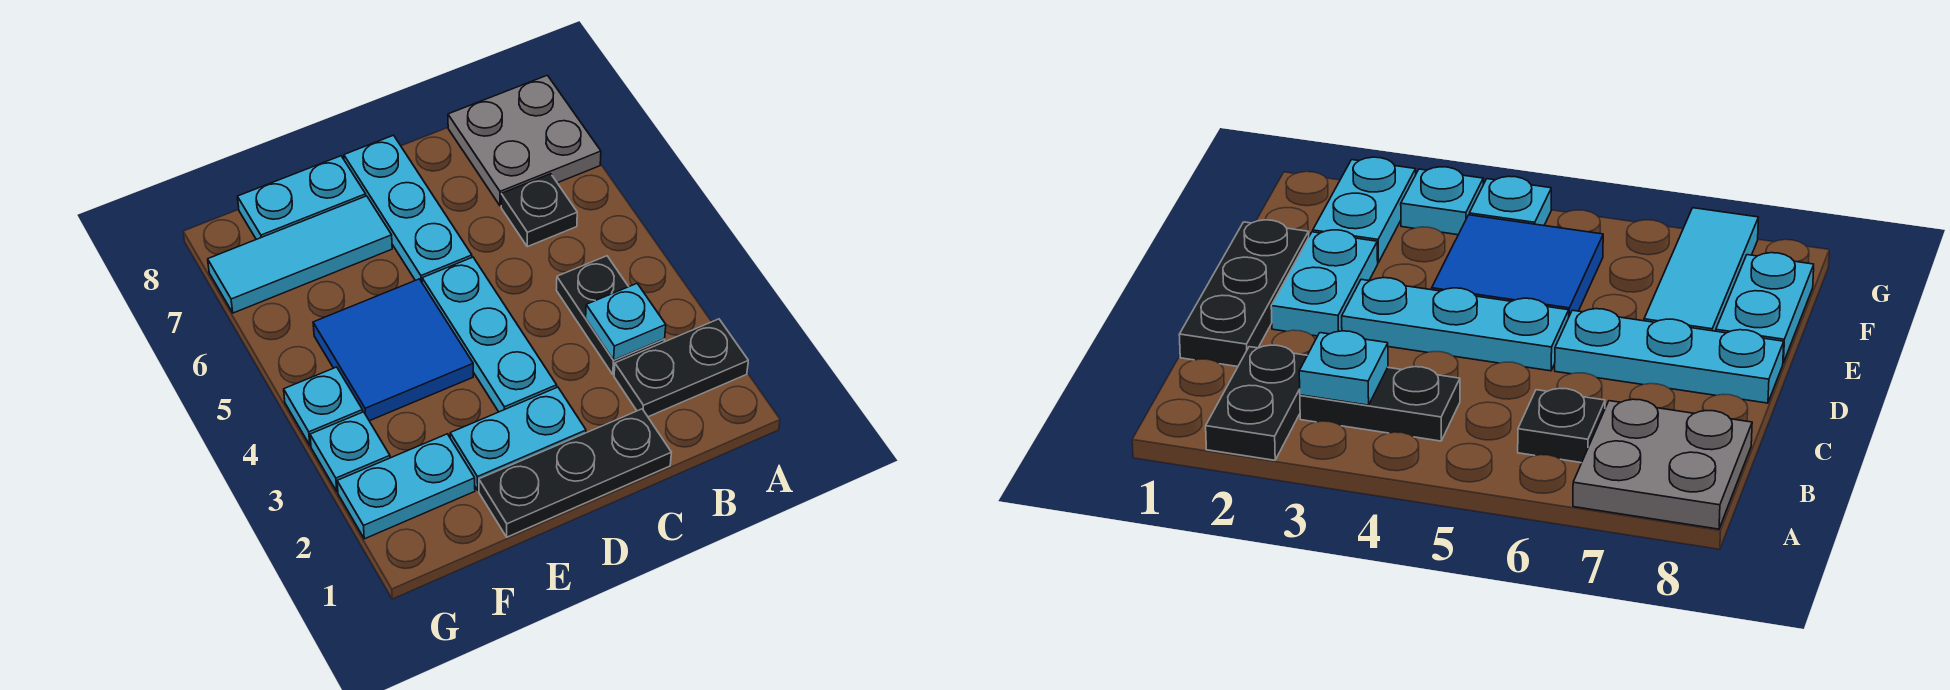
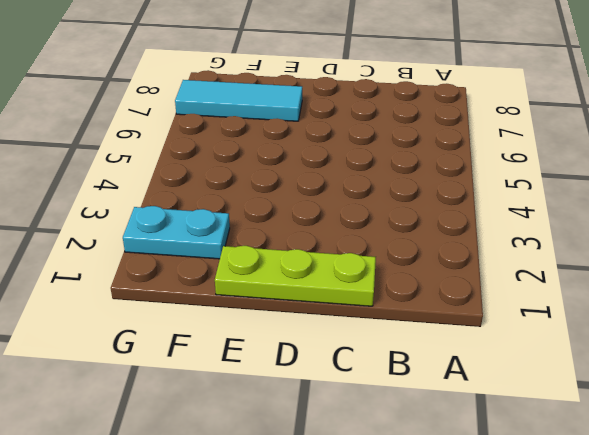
lime plate C1:E1 level 1 -> black plate C1:E1 level 1
none -> black plate A2:B2 level 1
none -> grey plate A7:B8 level 1
none -> black plate B3:B4 level 1

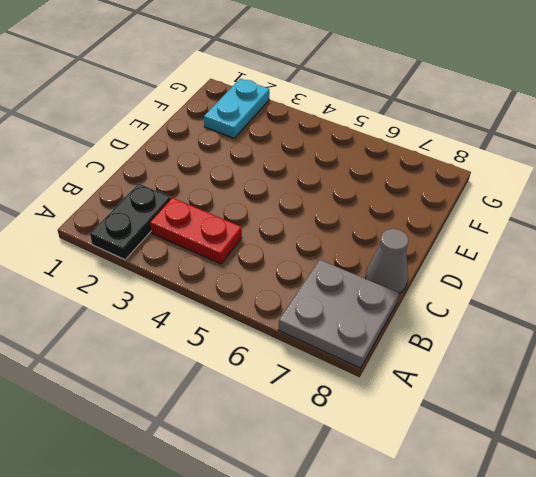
red plate B3:B4 level 1 -> black plate B3:B4 level 1
grey cone C8 level 1 -> none
none -> black plate B6 level 1
none -> black plate C1:E1 level 1
none -> cyan plate D2:E2 level 1

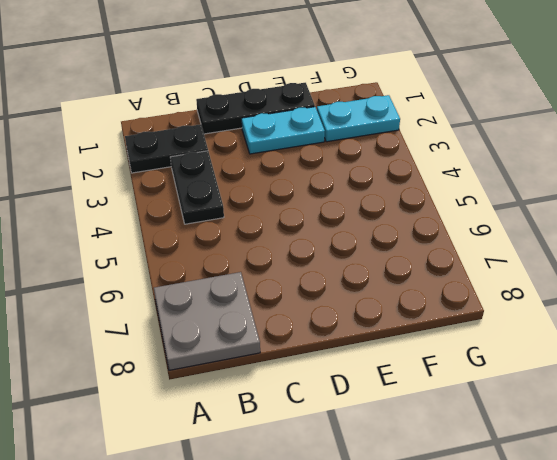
none -> black plate B6 level 1
none -> cyan plate D3:D5 level 1
none -> cyan plate D6:D8 level 1

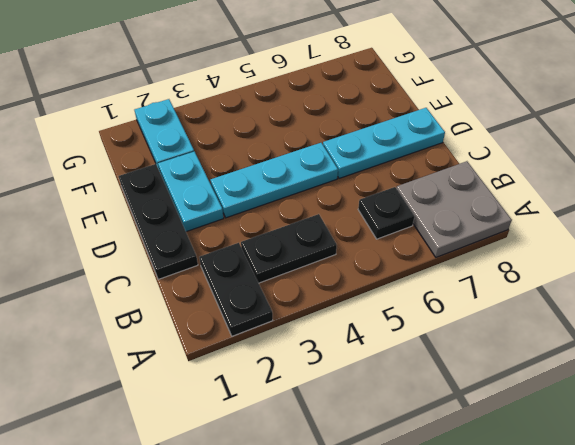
none -> blue tile E4:F5 level 1
none -> cyan tile E7:G7 level 1
none -> cyan plate E8:F8 level 1

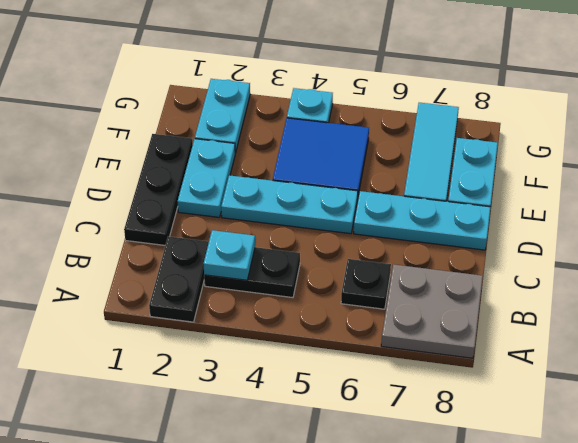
none -> cyan plate G3 level 1

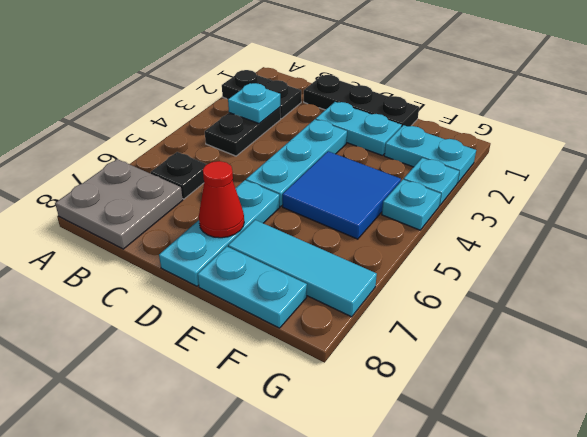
red cone D7 level 2 -> none

